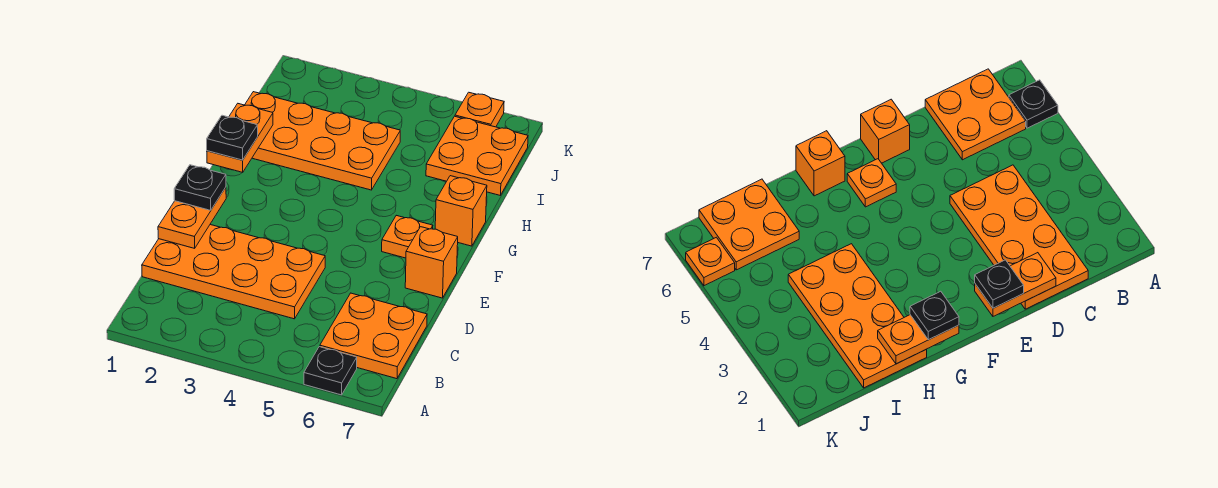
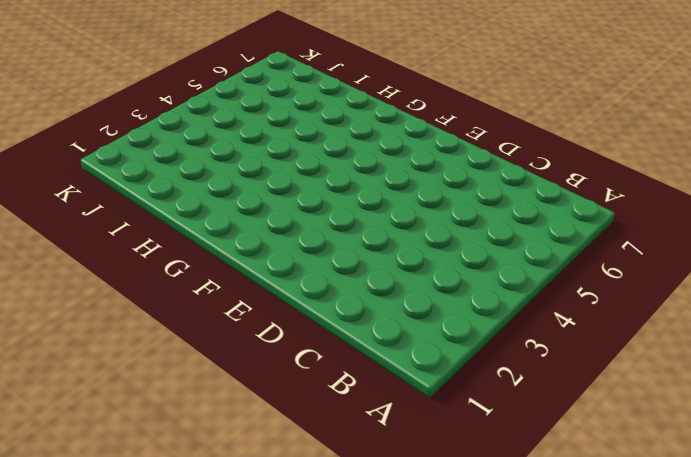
none -> black plate A6 level 1
none -> orange plate B6:C7 level 1
none -> orange plate C1:D4 level 1

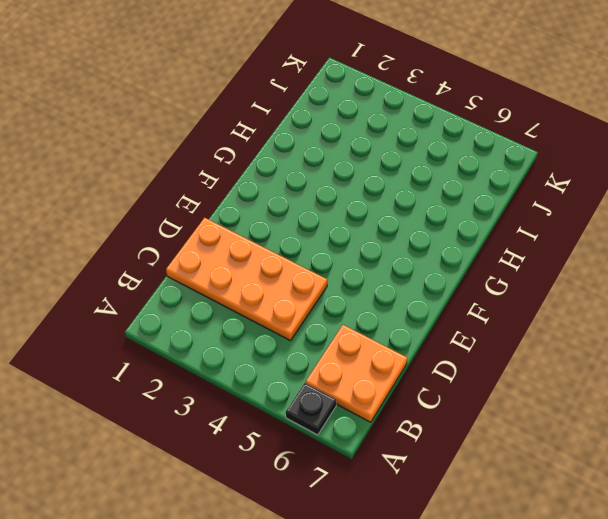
none -> orange brick E7 level 1
none -> orange plate F6 level 1
none -> orange brick G7 level 1

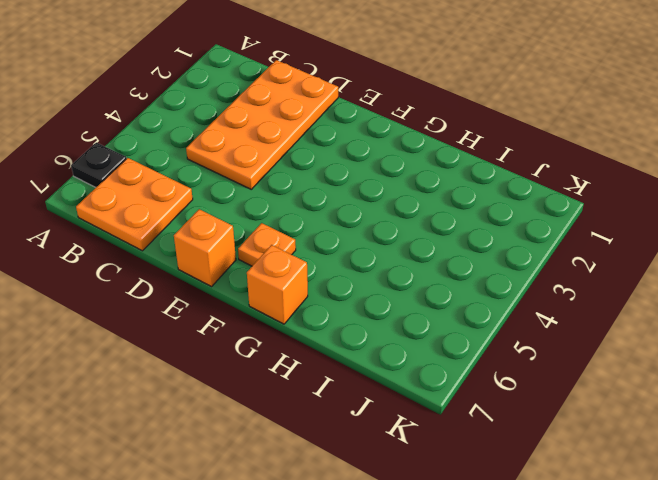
none -> orange plate H1:I4 level 1
none -> orange plate I6:J7 level 1
none -> orange plate K6 level 1

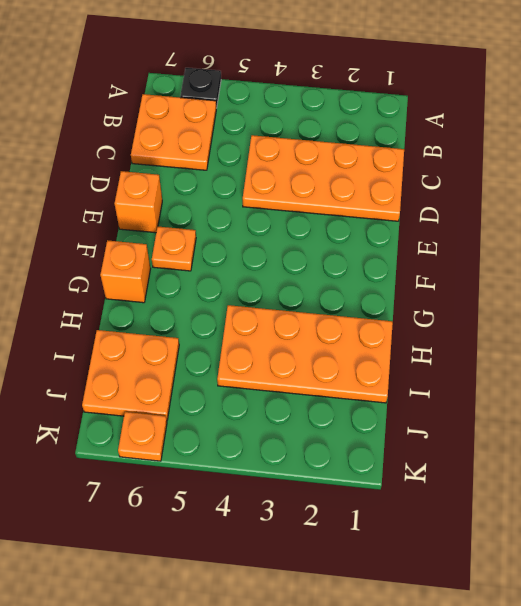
none -> orange plate D1:E1 level 2
none -> orange plate G1:H1 level 2
none -> black plate E1 level 3

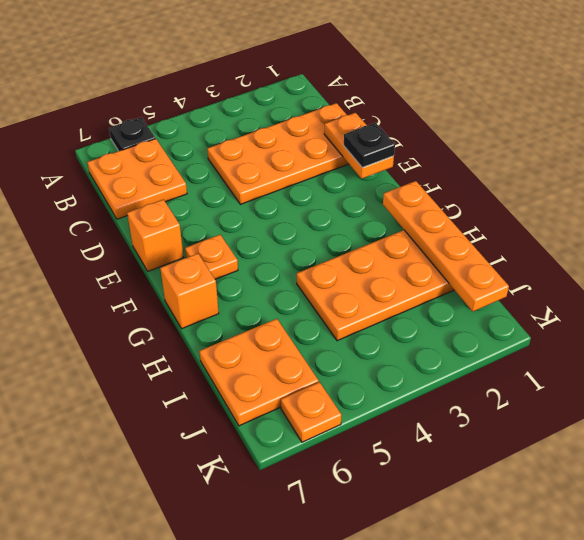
orange plate G1:J1 level 2 -> orange plate G1:H1 level 2
none -> black plate G1 level 3

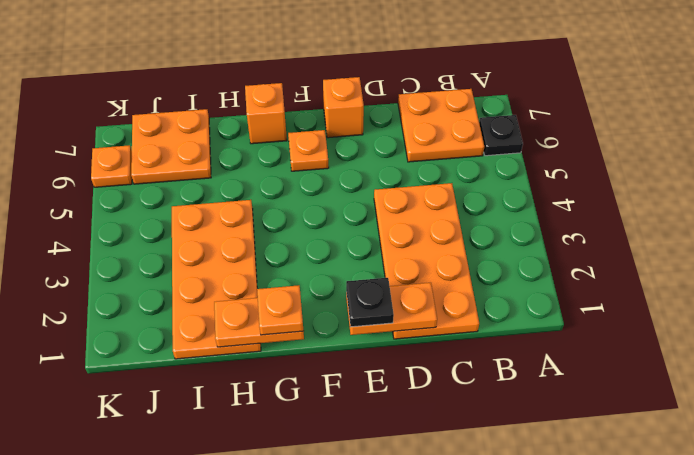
orange plate G1 level 3 -> black plate G1 level 3

